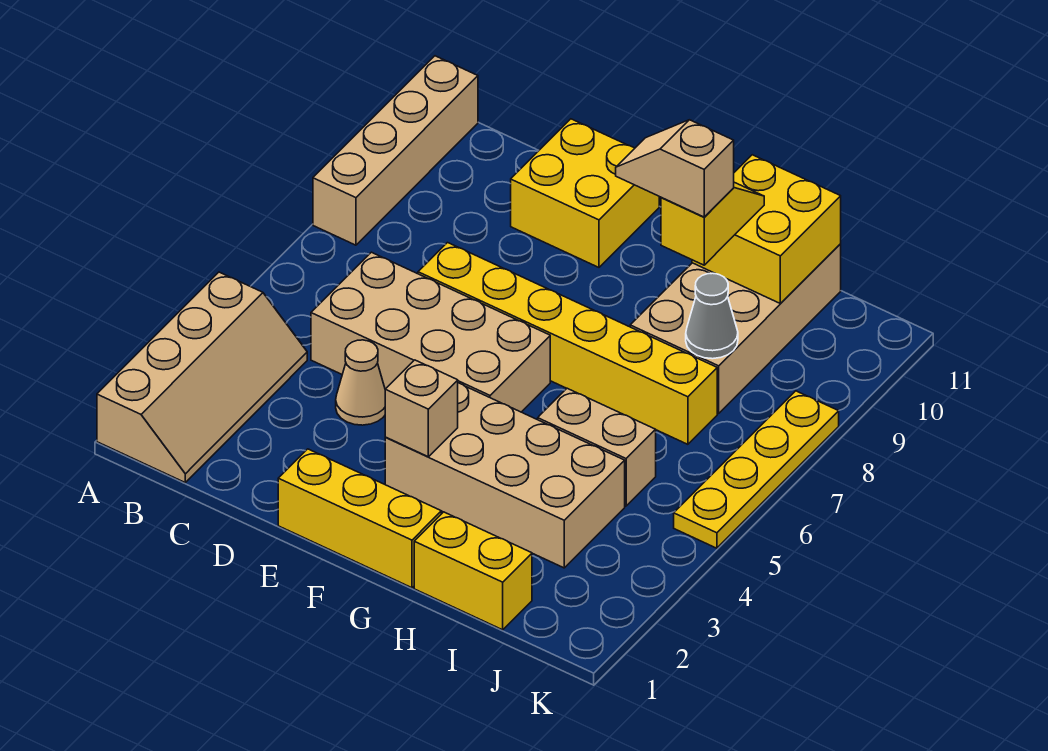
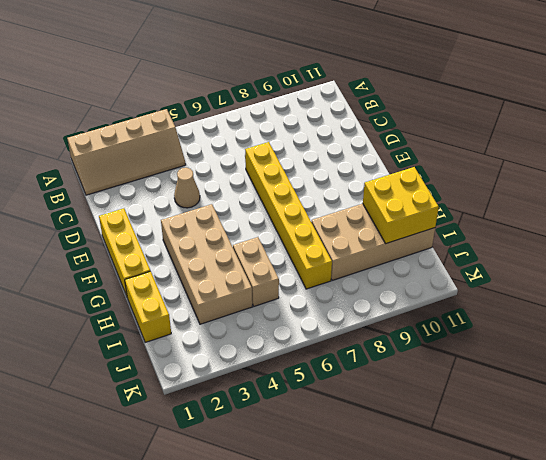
none -> tan brick A8:A11 level 1
none -> tan brick C5:F6 level 1
none -> yellow brick D10:E11 level 1

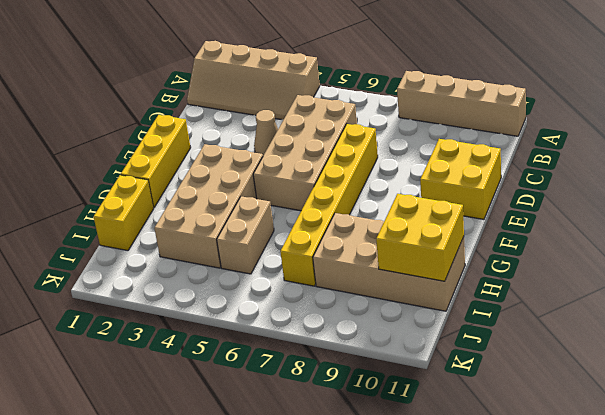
none -> yellow plate K5:K8 level 1
none -> tan brick F3 level 2
none -> grey cone I8 level 2

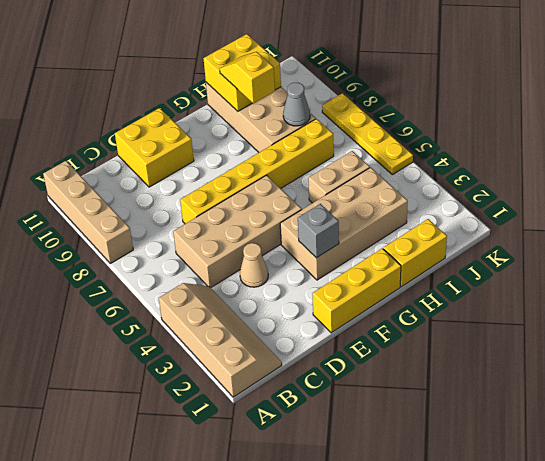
grey brick F3 level 2 -> tan brick F3 level 2
none -> tan slope G9:H9 level 4 top H

